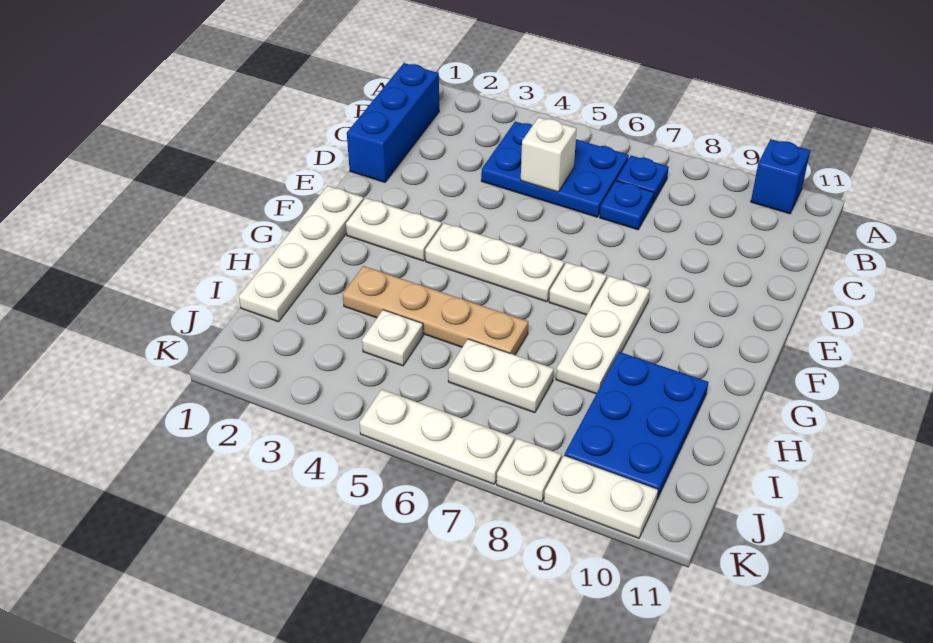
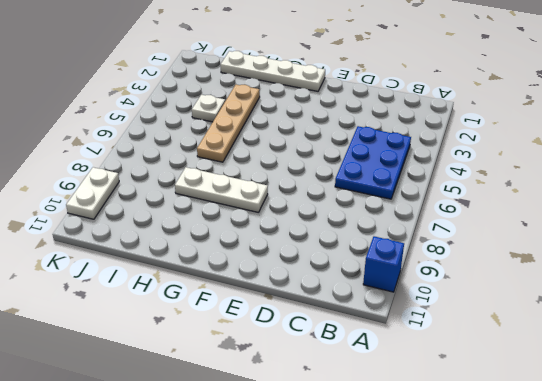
none -> blue brick B1:D1 level 1
none -> blue plate B7 level 1
none -> blue plate C7 level 1

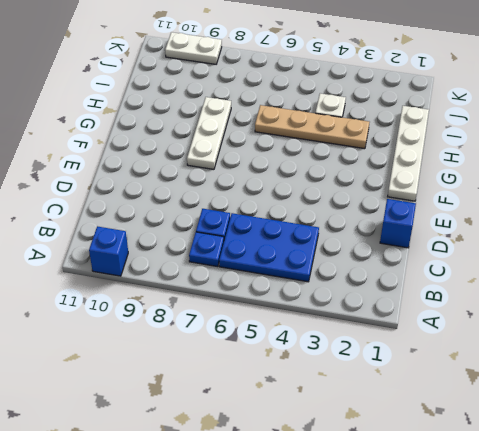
blue brick D1 level 1 -> blue brick B1:D1 level 1
none -> white plate F2:F3 level 1
none -> white plate F4:F6 level 1
none -> white plate F7 level 1

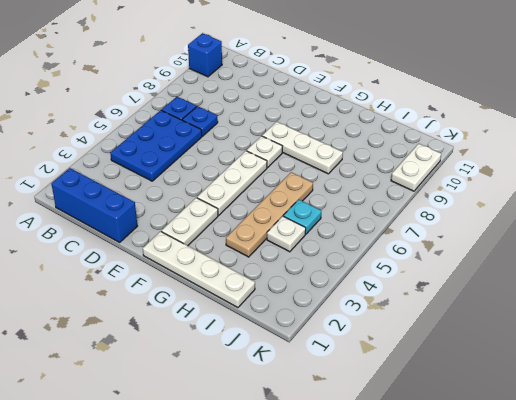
cyan plate I5 level 1 -> none
none -> blue plate H9:J10 level 1
none -> white plate I6:I7 level 1
none -> white plate K5:K7 level 1

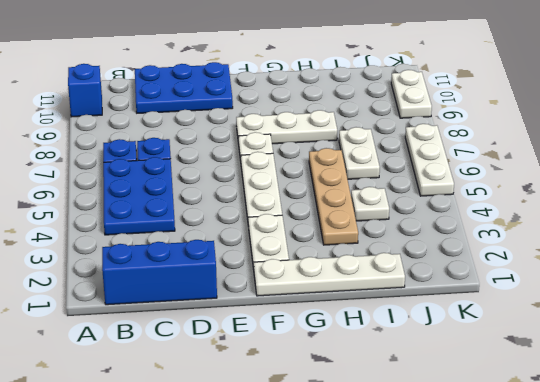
blue plate C10:E11 level 1 -> blue plate H9:J10 level 1
none -> white plate K8 level 1
none -> white brick C5 level 2

